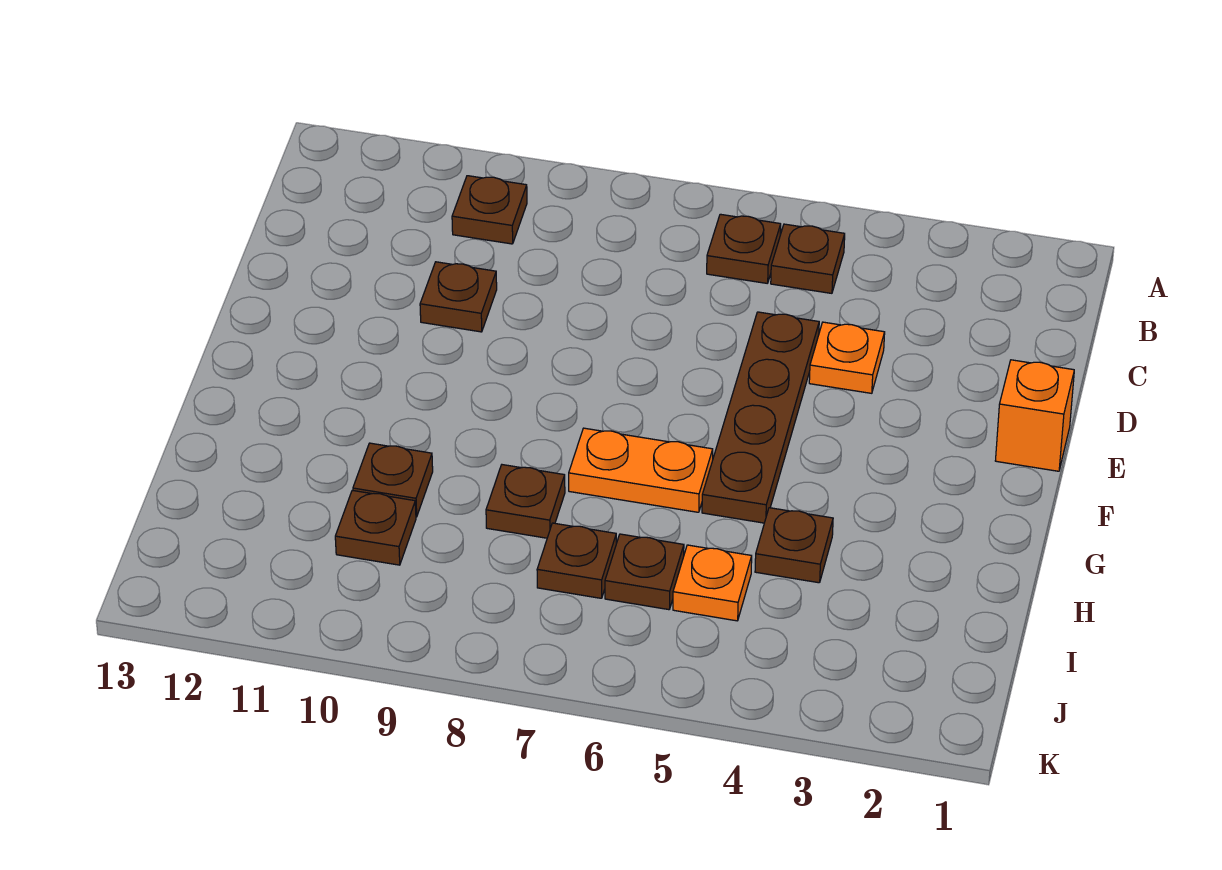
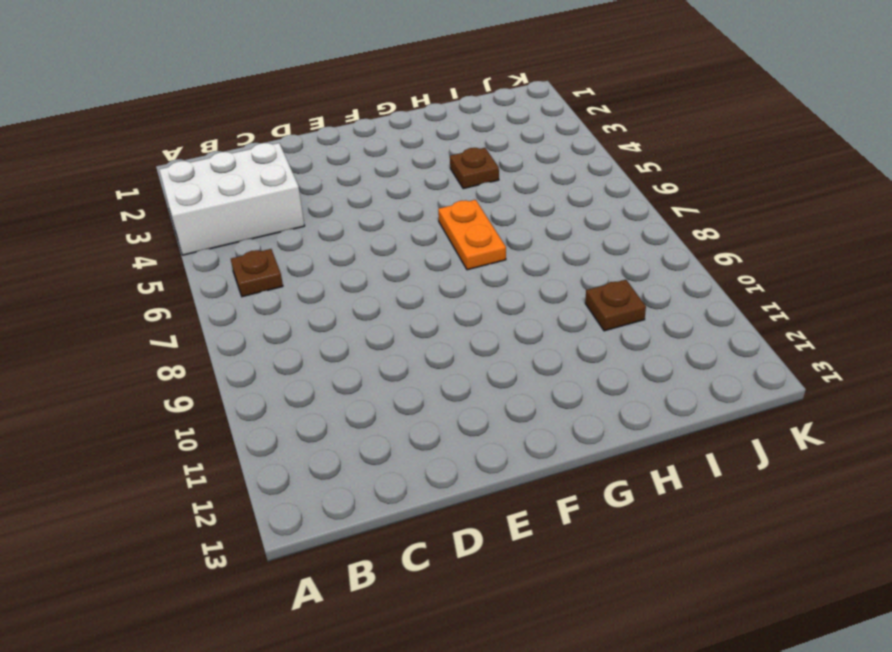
white brick A3:C4 level 1 -> none
none -> brown plate B5 level 1
none -> brown plate B10 level 1
none -> orange plate D4 level 1

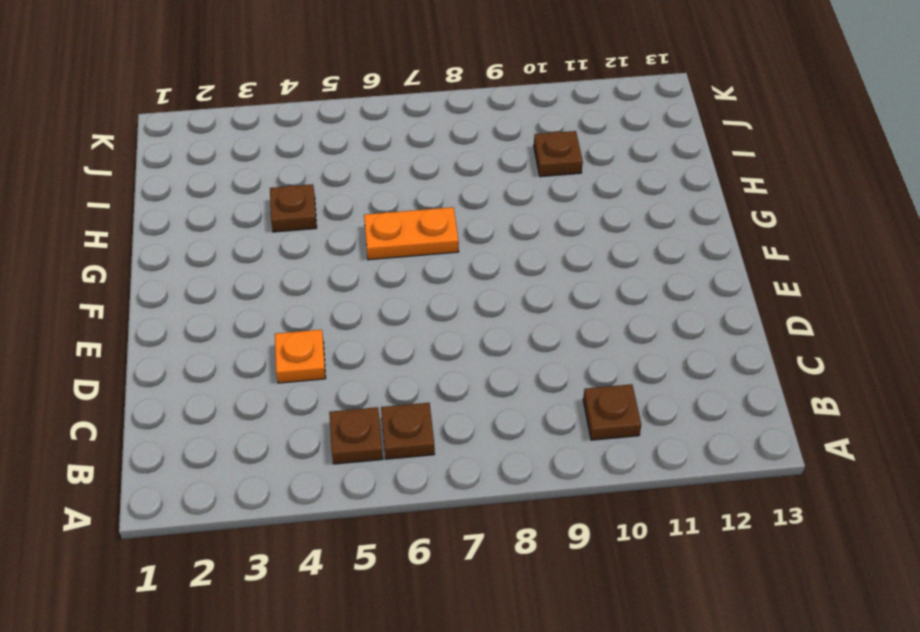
none -> brown plate D5:G5 level 1
none -> brown plate D10 level 1
none -> orange brick E1 level 1

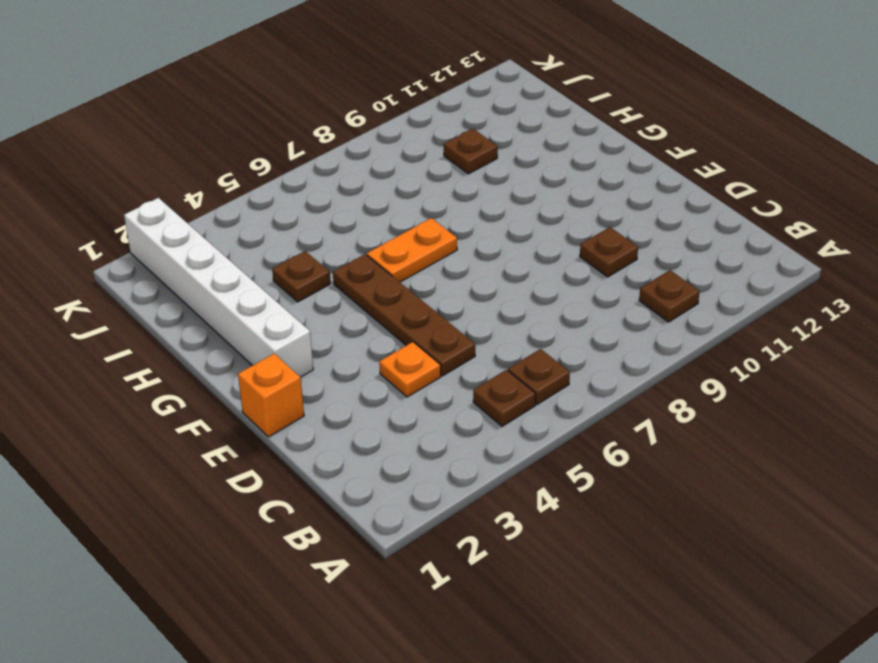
white brick F2:K2 level 1 -> none
none -> brown plate H8 level 1
none -> brown plate H10 level 1
none -> orange plate I5 level 1

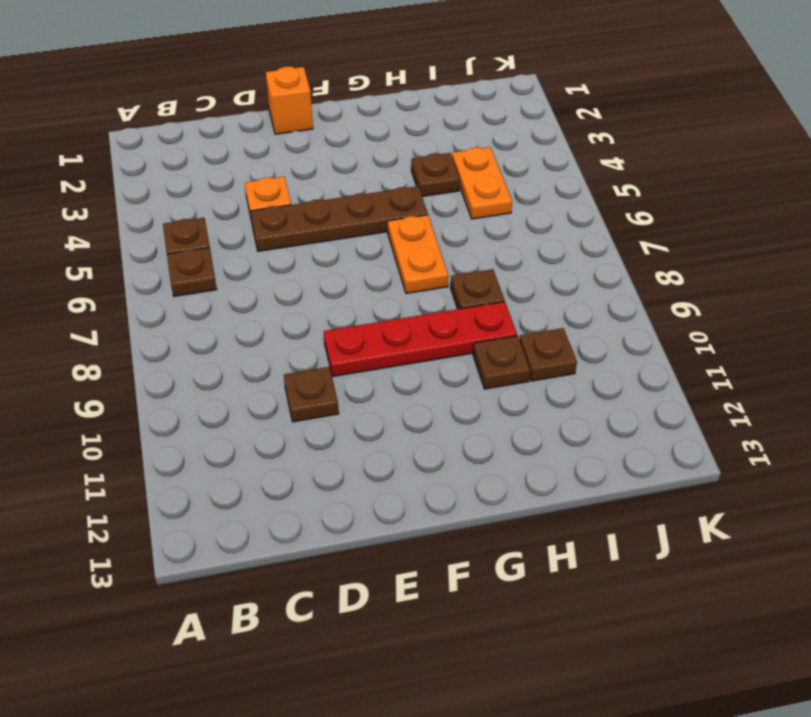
red plate E9:H9 level 1 -> none
orange plate I4:I5 level 1 -> orange plate I5 level 1
none -> brown plate B10 level 1
none -> brown plate I6 level 1
none -> brown plate I7 level 1

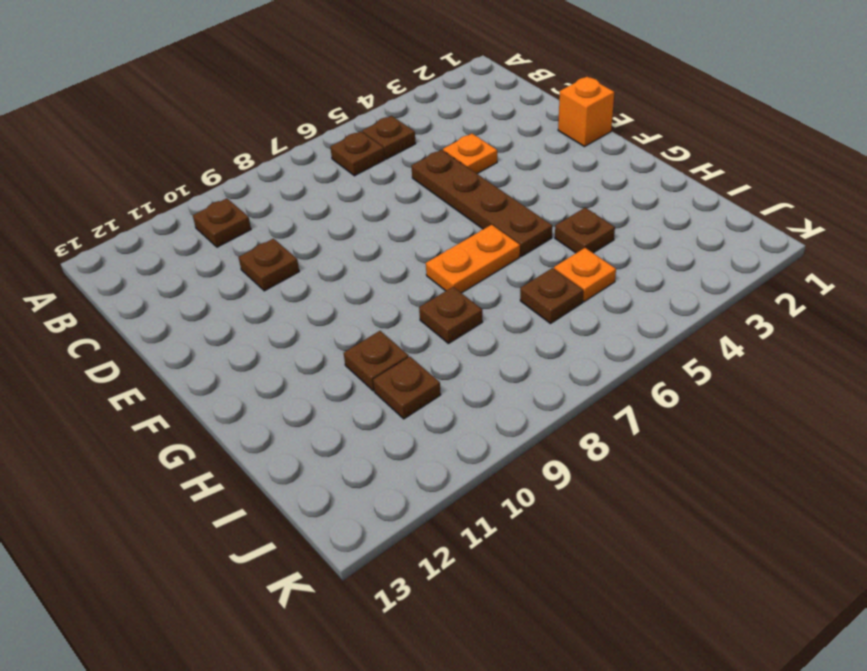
none -> brown plate I7 level 1

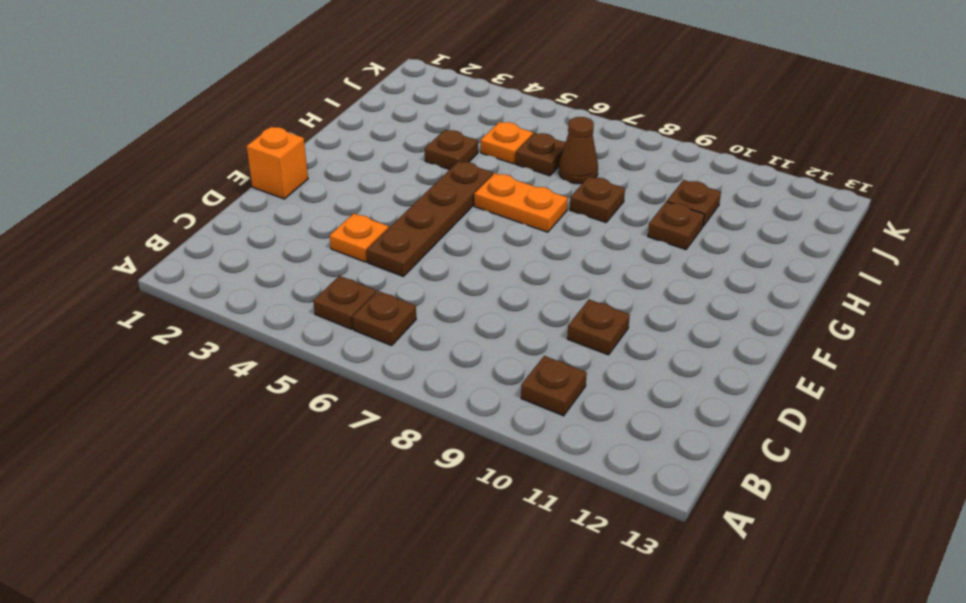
brown cone I7 level 1 -> brown plate I7 level 1

